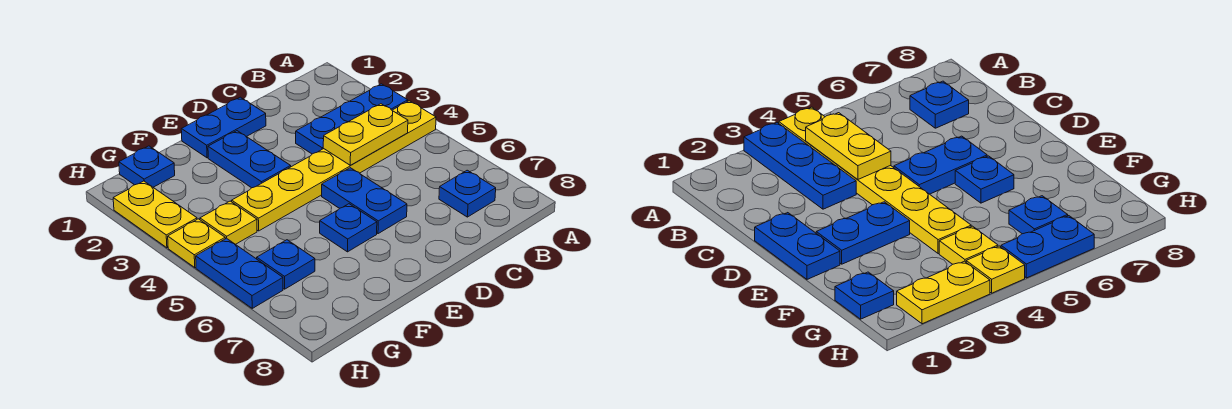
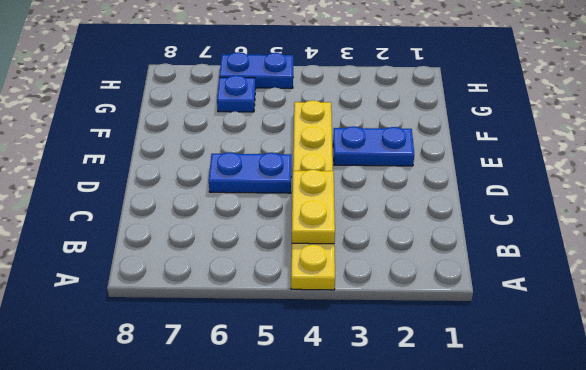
none -> blue plate A3:C3 level 1
none -> blue plate B7 level 1
none -> blue plate D1:E1 level 1

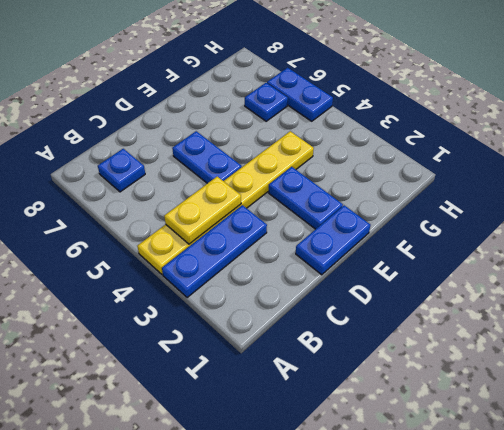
none -> blue plate E6 level 1
none -> blue plate G1 level 1
none -> yellow plate G4 level 1

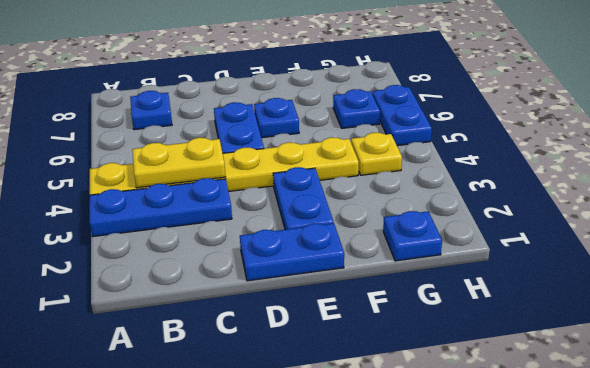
none -> yellow plate H2:H3 level 1
none -> yellow plate H4 level 1

